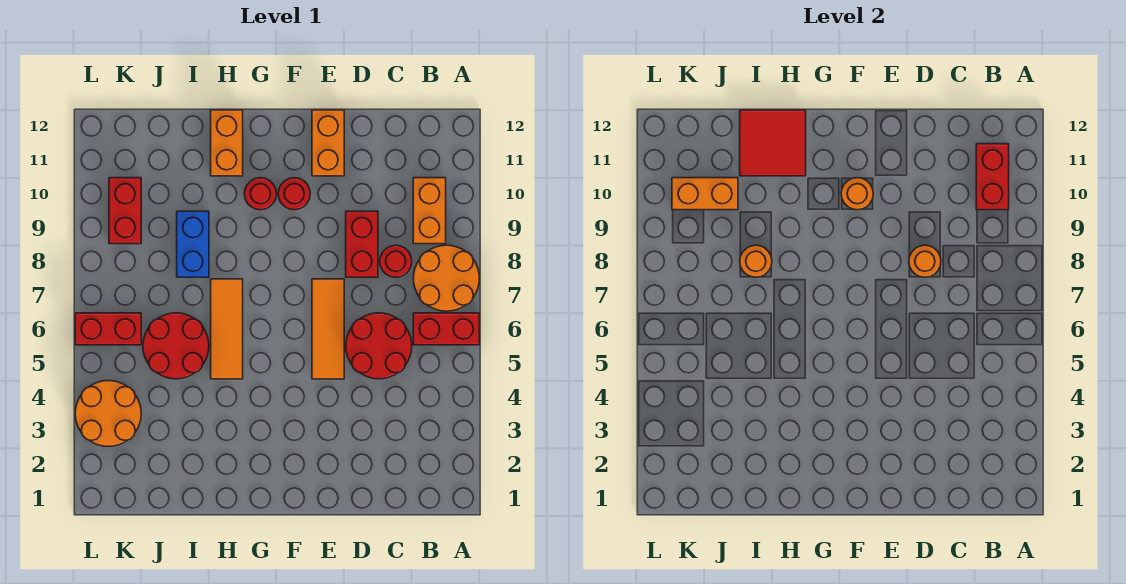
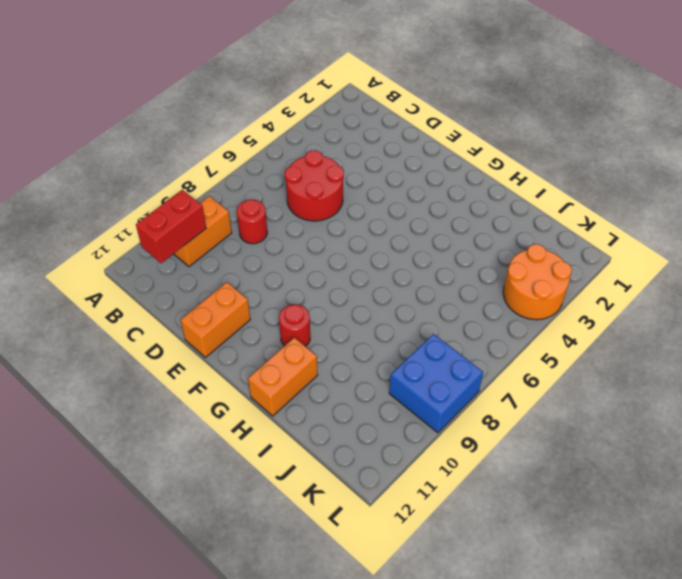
blue brick K8:L9 level 1 -> red brick K9:K10 level 1
none -> red brick A6:B6 level 1
none -> orange round brick A7:B8 level 1
none -> red brick D8:D9 level 1

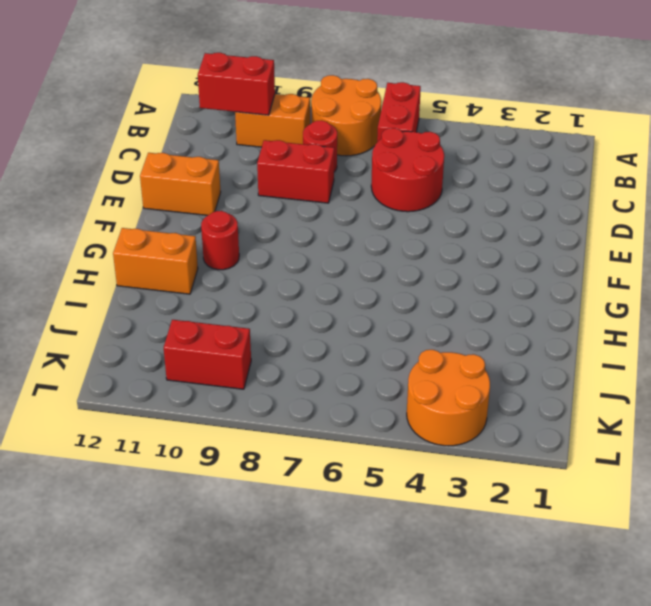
none -> orange tile E5:E7 level 1
none -> red round brick F10 level 1
none -> orange tile H5:H7 level 1

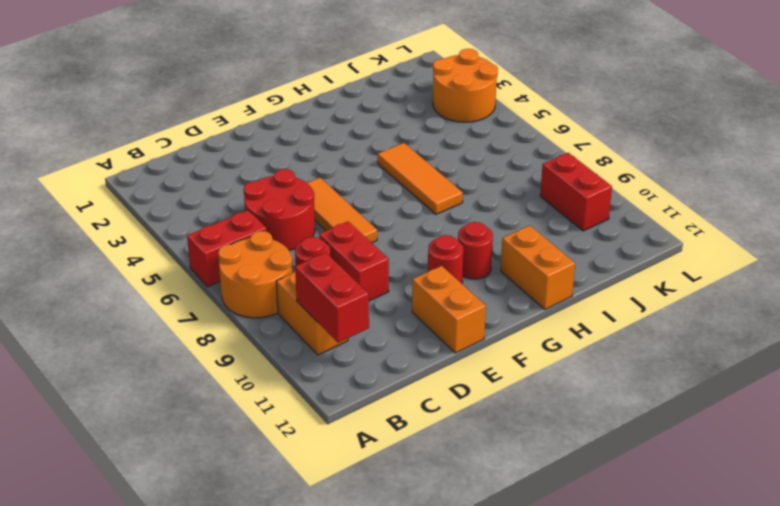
none -> red round brick I5:J6 level 1
none -> blue brick I8:I9 level 1
none -> red brick K6:L6 level 1

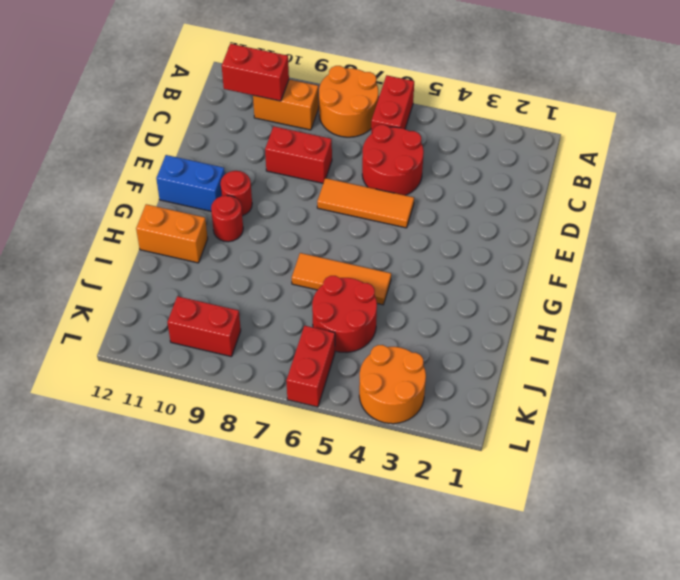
blue brick F11:F12 level 1 -> blue brick I8:I9 level 1
none -> red round brick C8 level 1
none -> orange brick E11:E12 level 1
none -> orange round brick D8 level 2

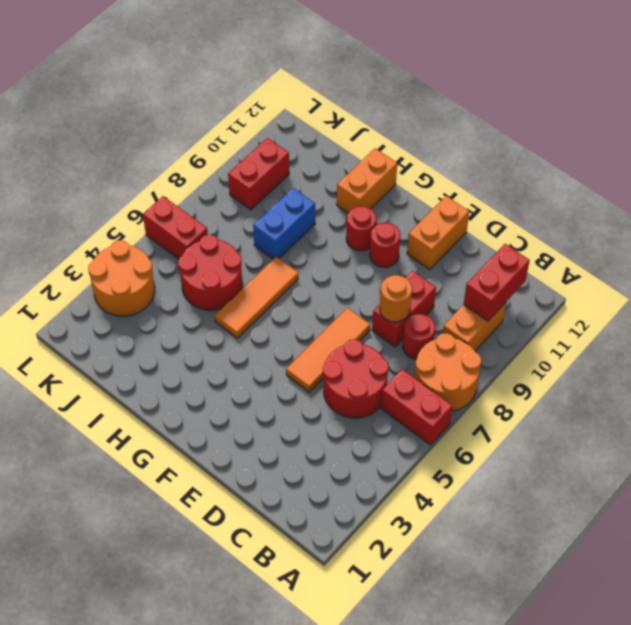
none -> orange round brick F10 level 2
none -> red tile H11:I12 level 2
none -> orange round brick I8 level 2

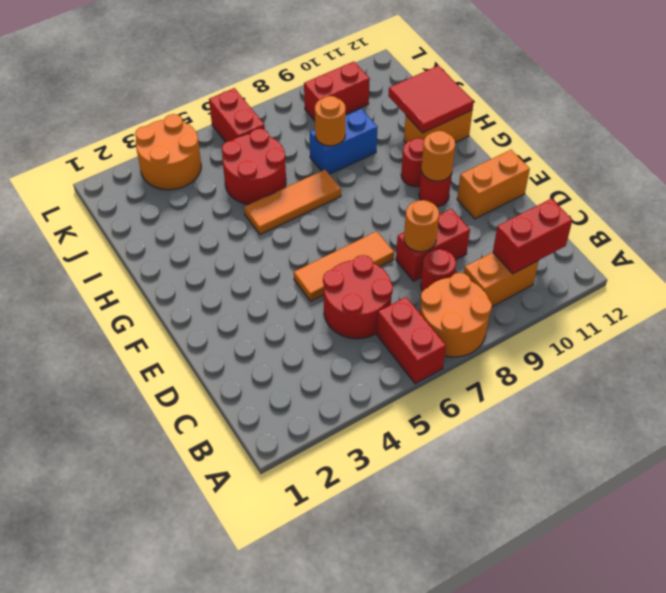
none -> orange brick J10:K10 level 2

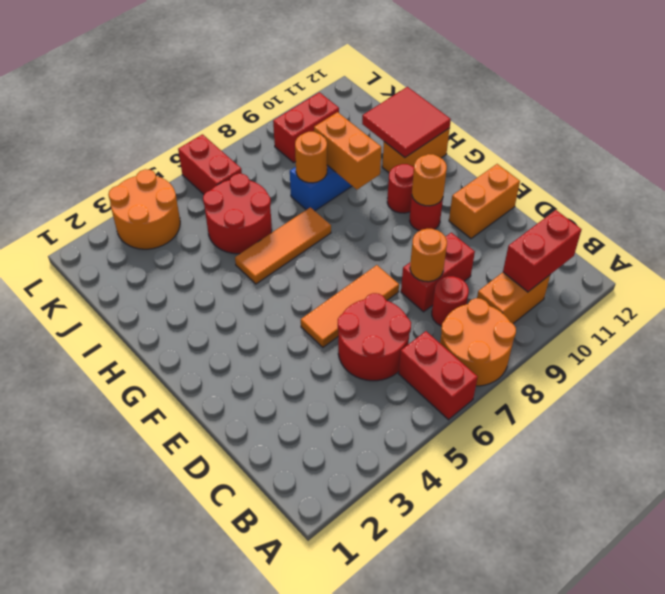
orange brick H9:I9 level 2 -> orange brick J10:K10 level 2

